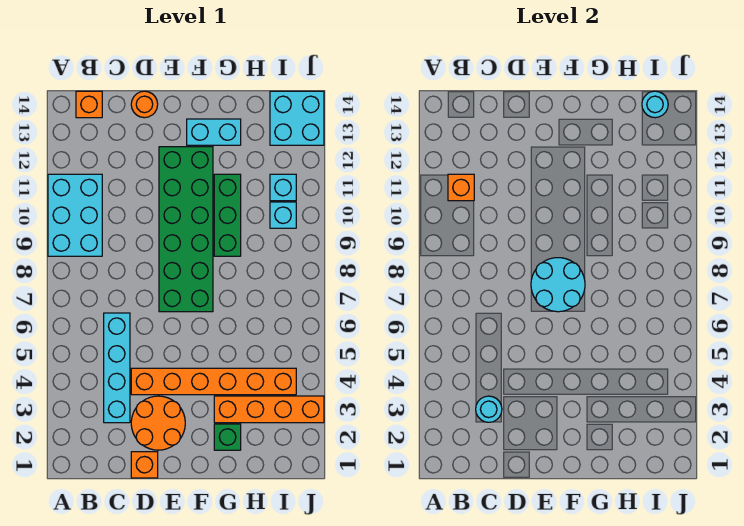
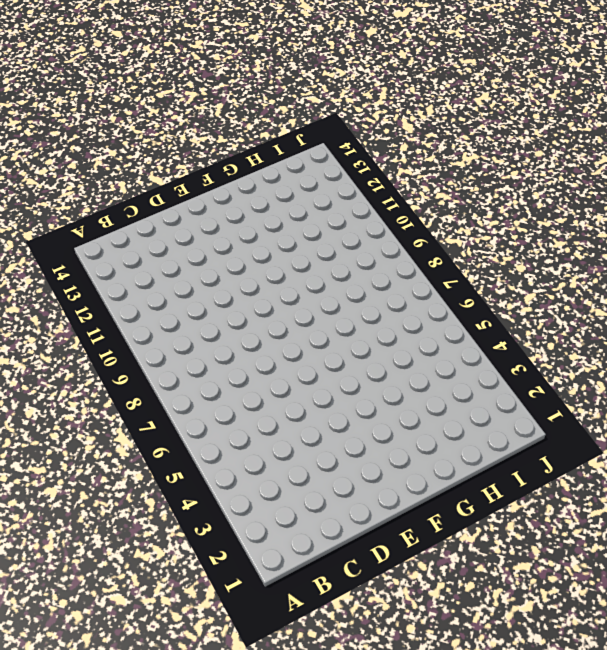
none -> cyan brick A9:B11 level 1
none -> orange brick B14 level 1
none -> cyan brick C3:C6 level 1

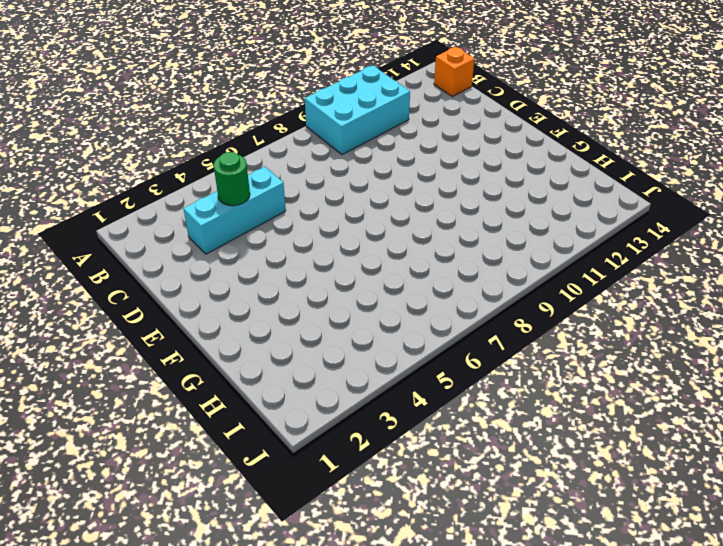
cyan brick C3:C5 level 1 -> cyan brick C3:C6 level 1
green round brick C4 level 2 -> none
none -> orange brick D1 level 1
none -> orange round brick D2:E3 level 1
none -> orange brick D4:I4 level 1

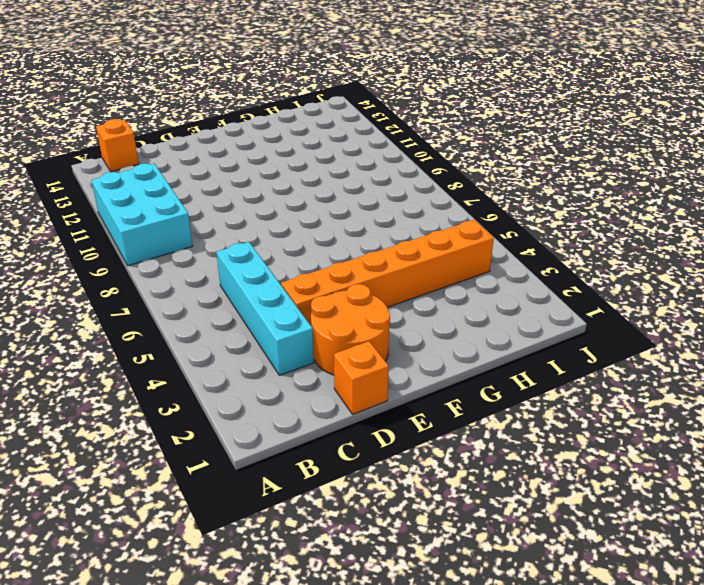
none -> orange round brick D14 level 1
none -> green brick E7:F12 level 1
none -> cyan brick F13:G13 level 1

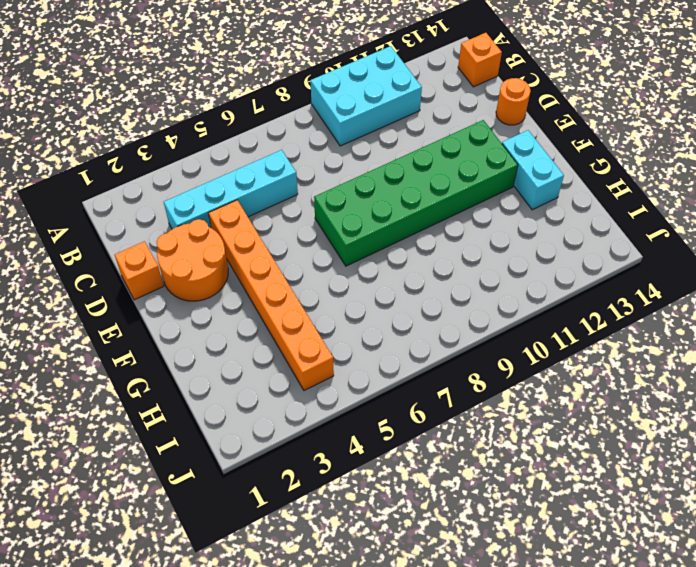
none -> green brick G2 level 1
none -> orange brick G3:J3 level 1
none -> green brick G9:G11 level 1

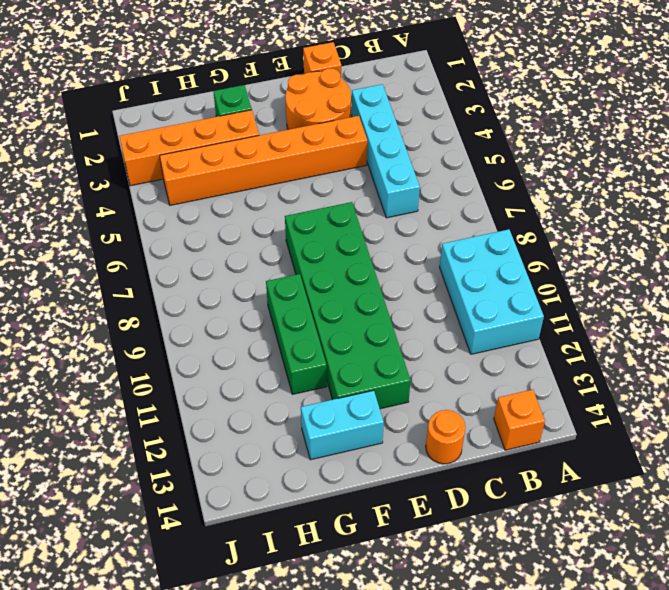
none -> cyan brick I10 level 1
none -> cyan brick I11 level 1
none -> cyan brick I13:J14 level 1

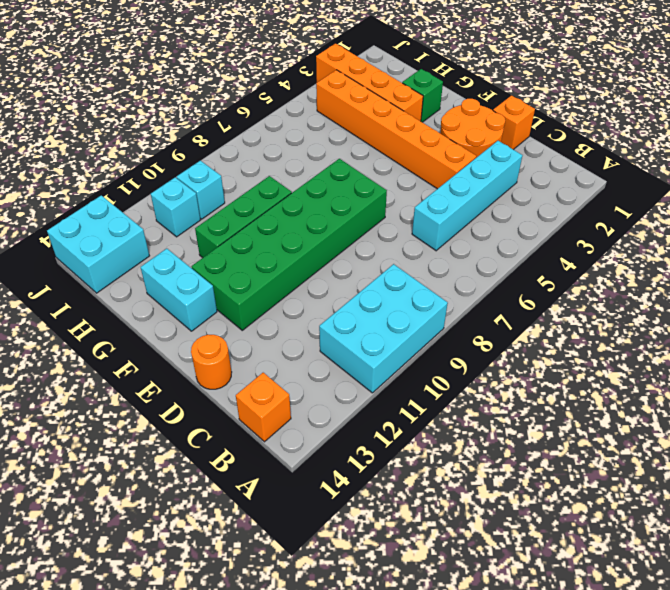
none -> orange brick B11 level 2
none -> cyan round brick C3 level 2
none -> cyan round brick E7:F8 level 2

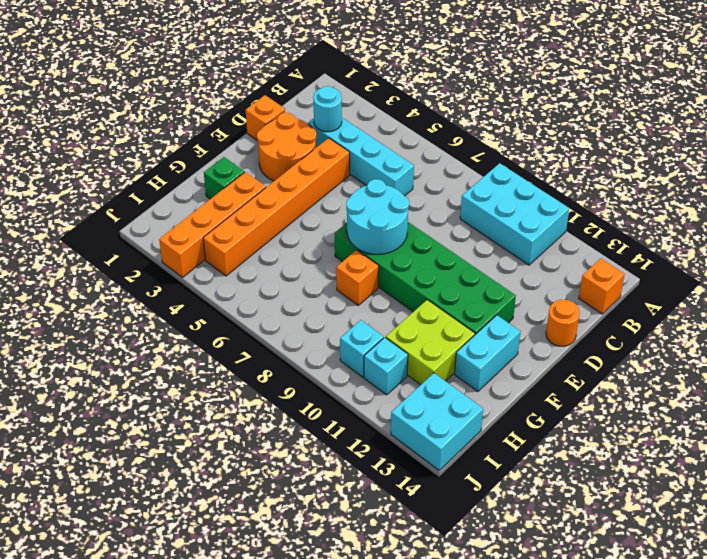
orange brick G8 level 1 -> orange brick B11 level 2
lime brick G11:H12 level 1 -> green brick G9:G11 level 1
none -> cyan round brick I14 level 2

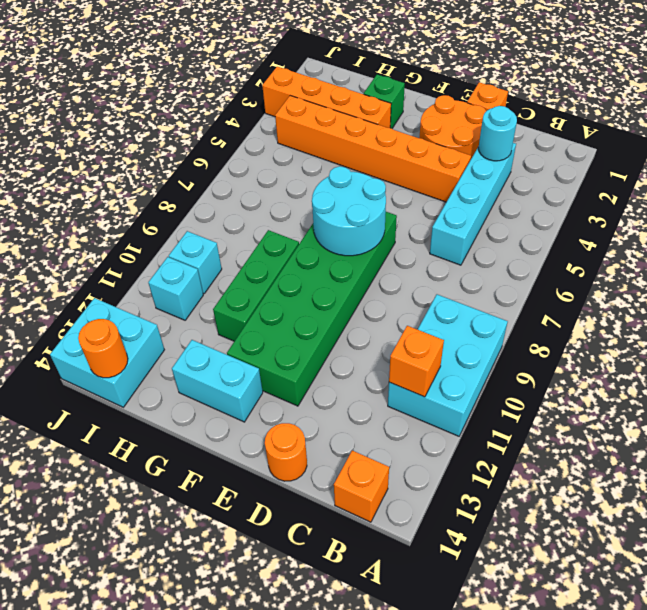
orange round brick I14 level 2 -> cyan round brick I14 level 2

